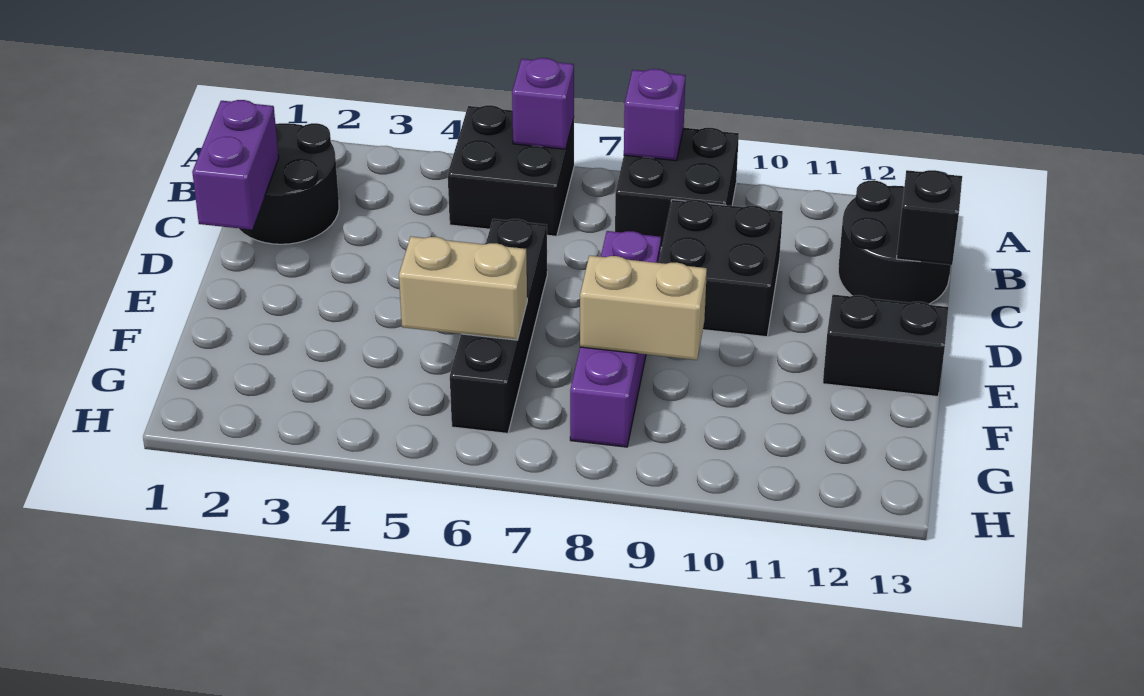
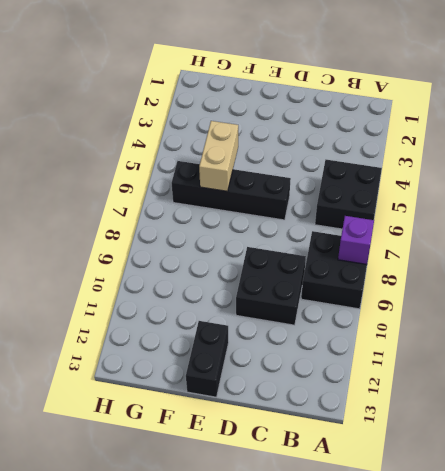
none -> black round brick B1:C2 level 1
none -> black round brick B12:C13 level 1
none -> purple brick D8:G8 level 1

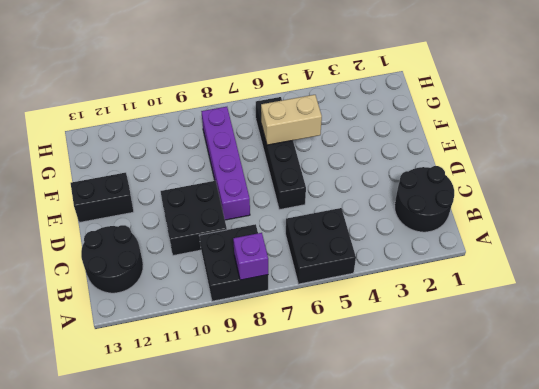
none -> purple brick A6 level 2
none -> purple brick C1:D1 level 2
none -> black brick C13 level 2

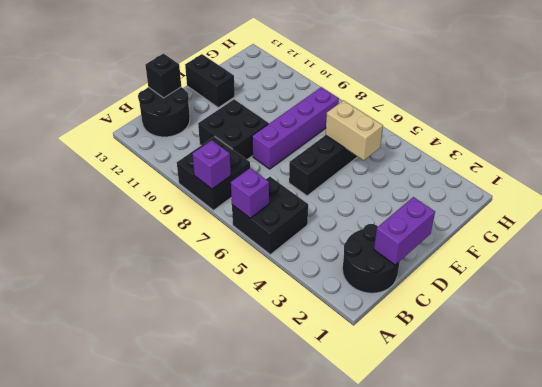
none -> tan brick F8:F9 level 2

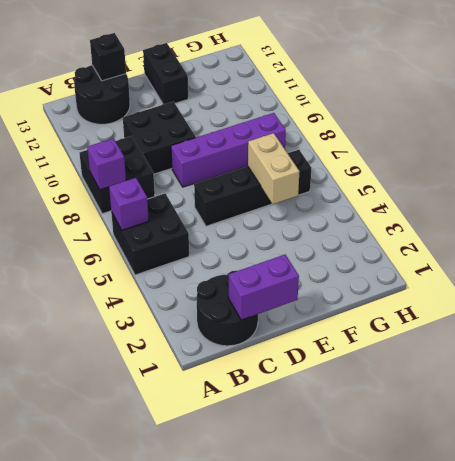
none -> tan brick F8:F9 level 2

